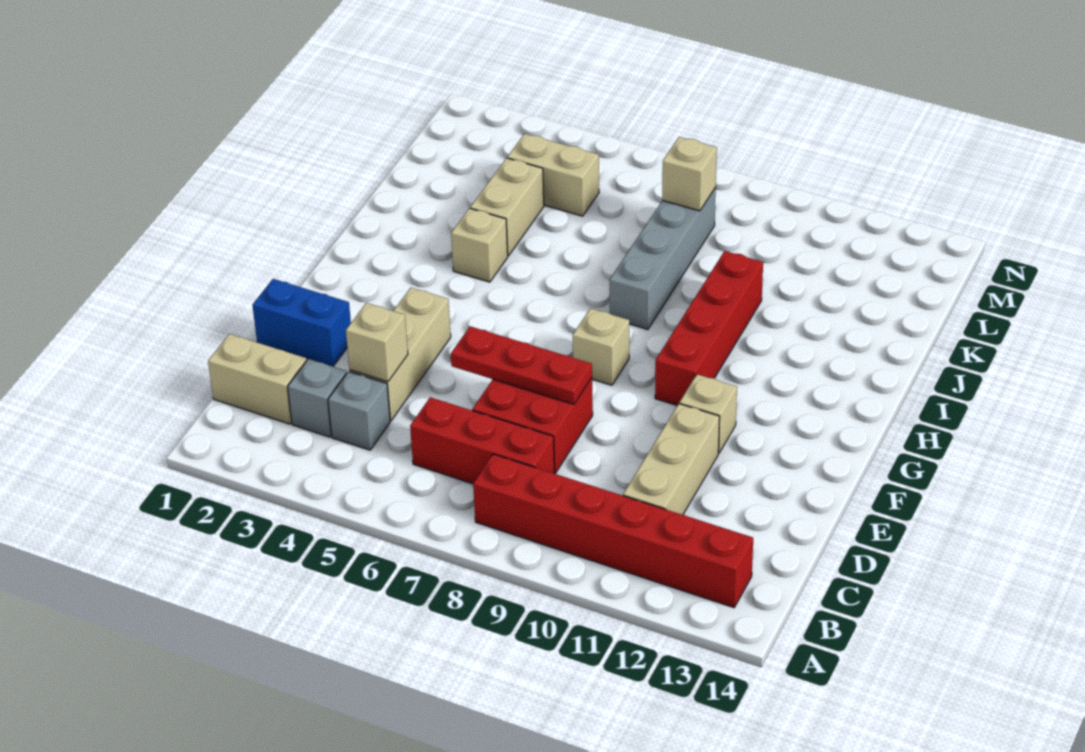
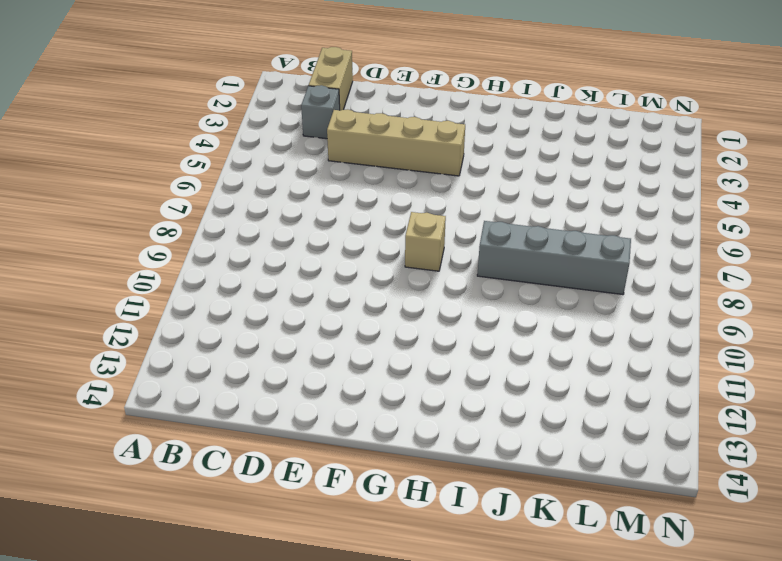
tan brick D4:G4 level 1 -> tan brick D4:F4 level 1
none -> red brick B8:B13 level 1
none -> grey brick C4 level 1
none -> red brick C6:C8 level 1

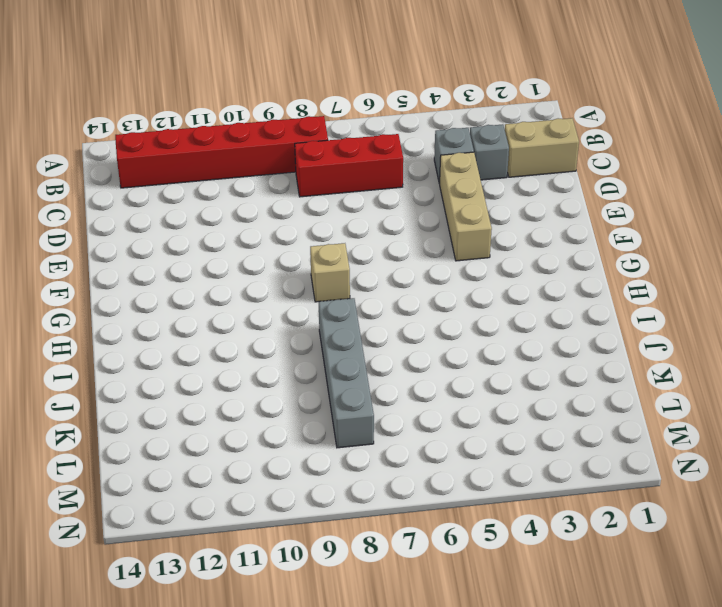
none -> tan brick C11:E11 level 1
none -> red brick D7:E8 level 1
none -> blue brick E1:E2 level 1

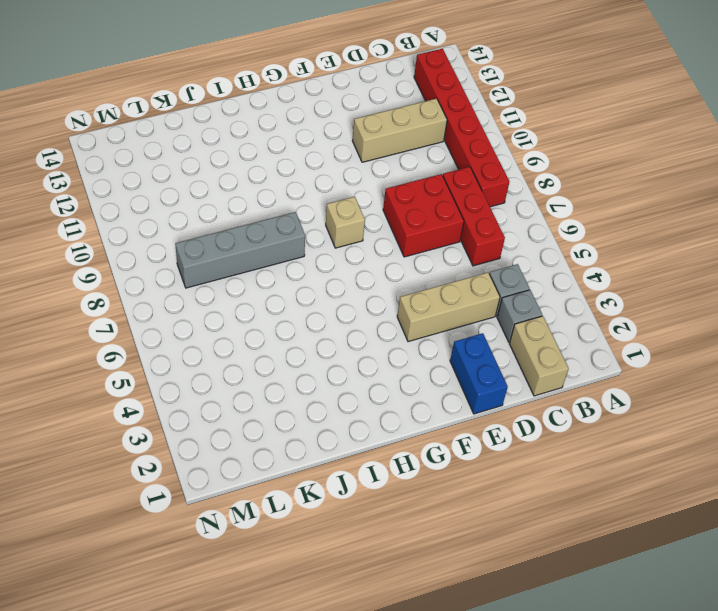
none -> tan brick F11 level 1
none -> red brick G10:J10 level 1
none -> tan brick I4 level 1

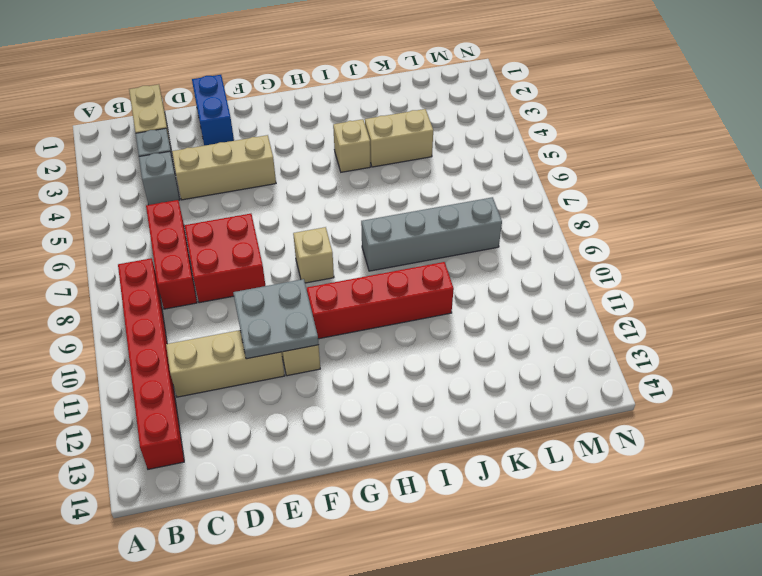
grey plate E10:F11 level 2 -> none
none -> tan brick L4:L5 level 1
none -> tan brick D4 level 2
none -> red plate E6:E8 level 2

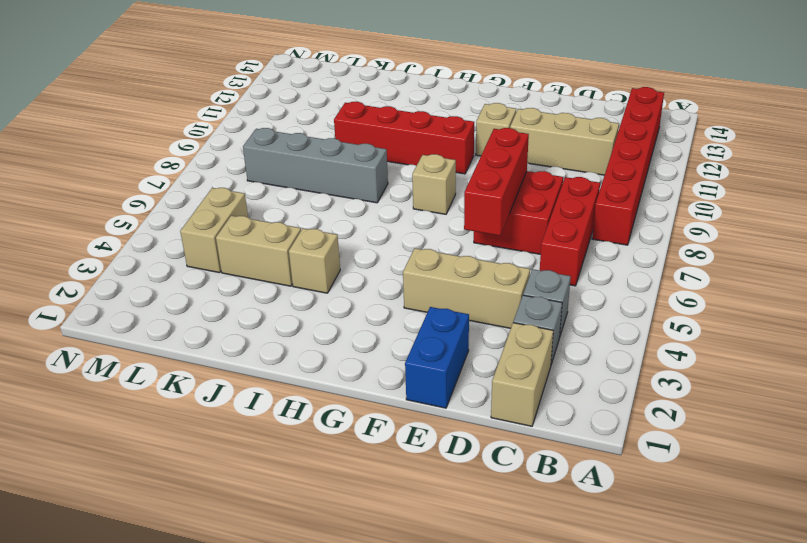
red brick E6:E8 level 2 -> red plate E6:E8 level 2
none -> tan brick D4 level 2
none -> tan brick L8 level 2

